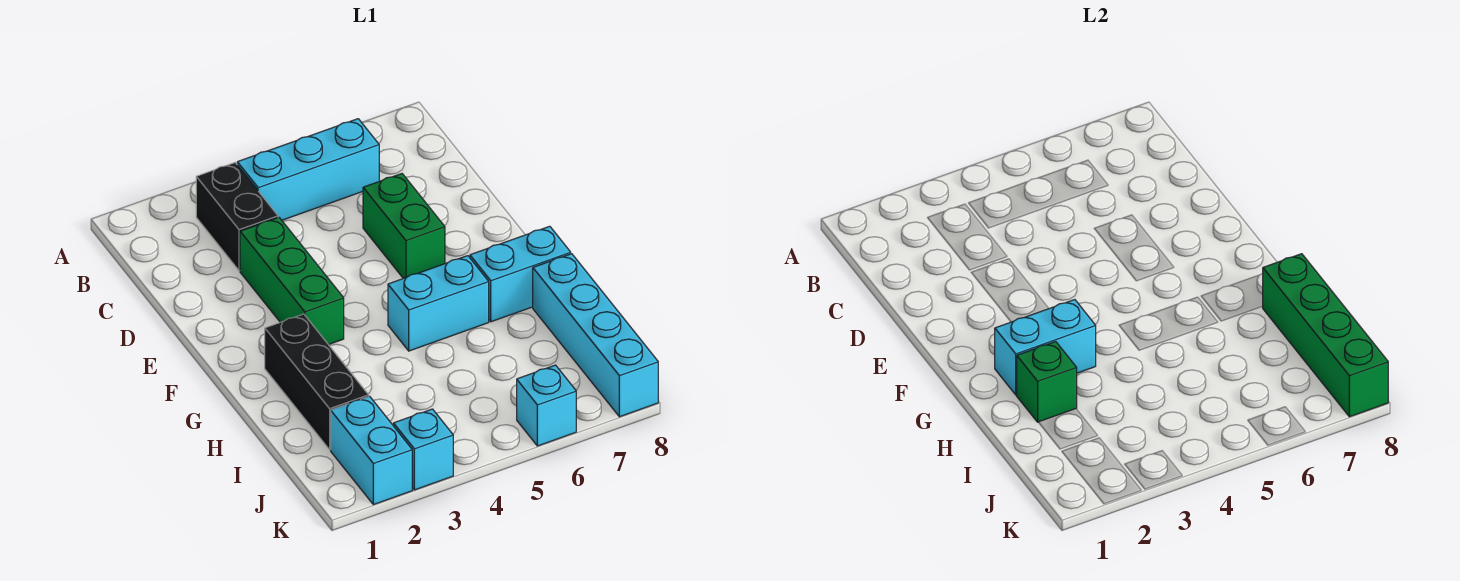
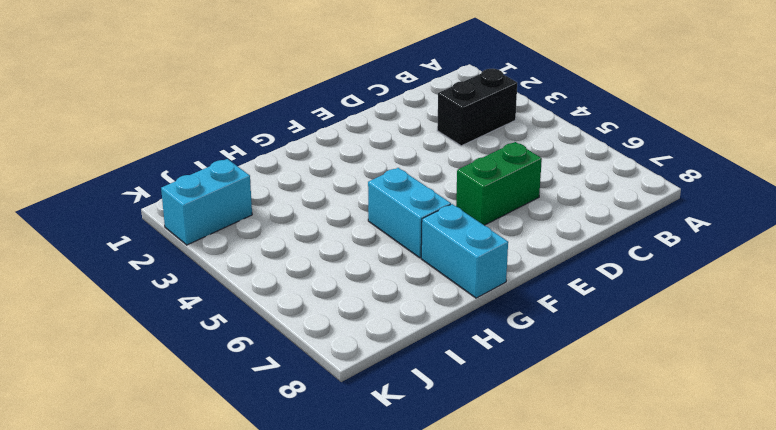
none -> cyan brick B4:B6 level 1
none -> green brick D3:F3 level 1
none -> black brick G2:I2 level 1

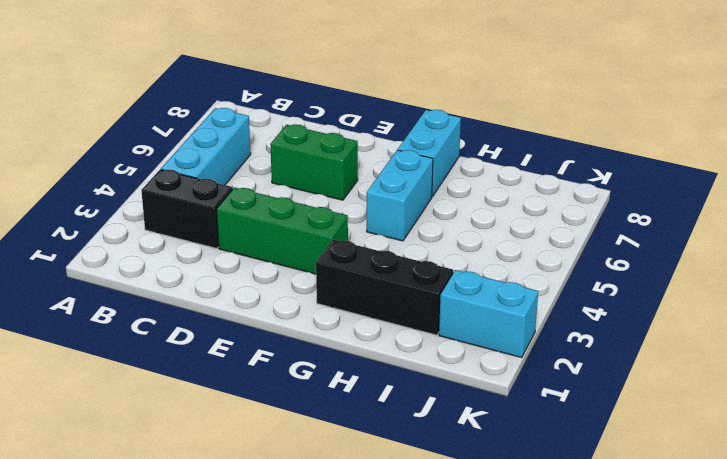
none -> cyan brick H8:K8 level 1
none -> cyan brick K3 level 1
none -> cyan brick K6 level 1

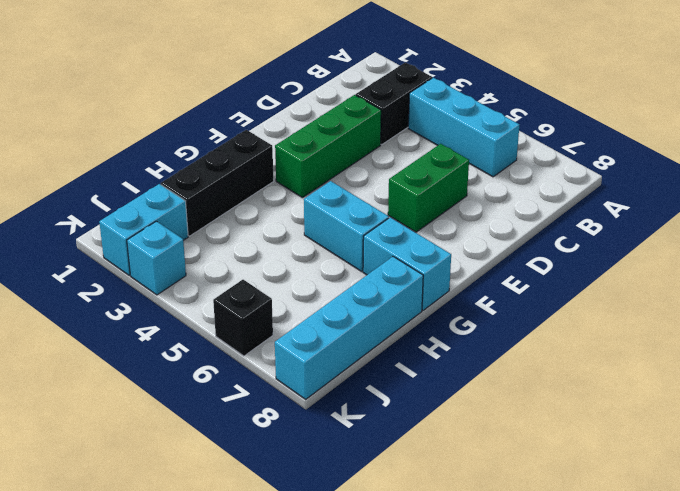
black brick K6 level 1 -> cyan brick K6 level 1
none -> cyan brick G2:G3 level 2
none -> green brick H2 level 2
none -> green brick H8:K8 level 2

